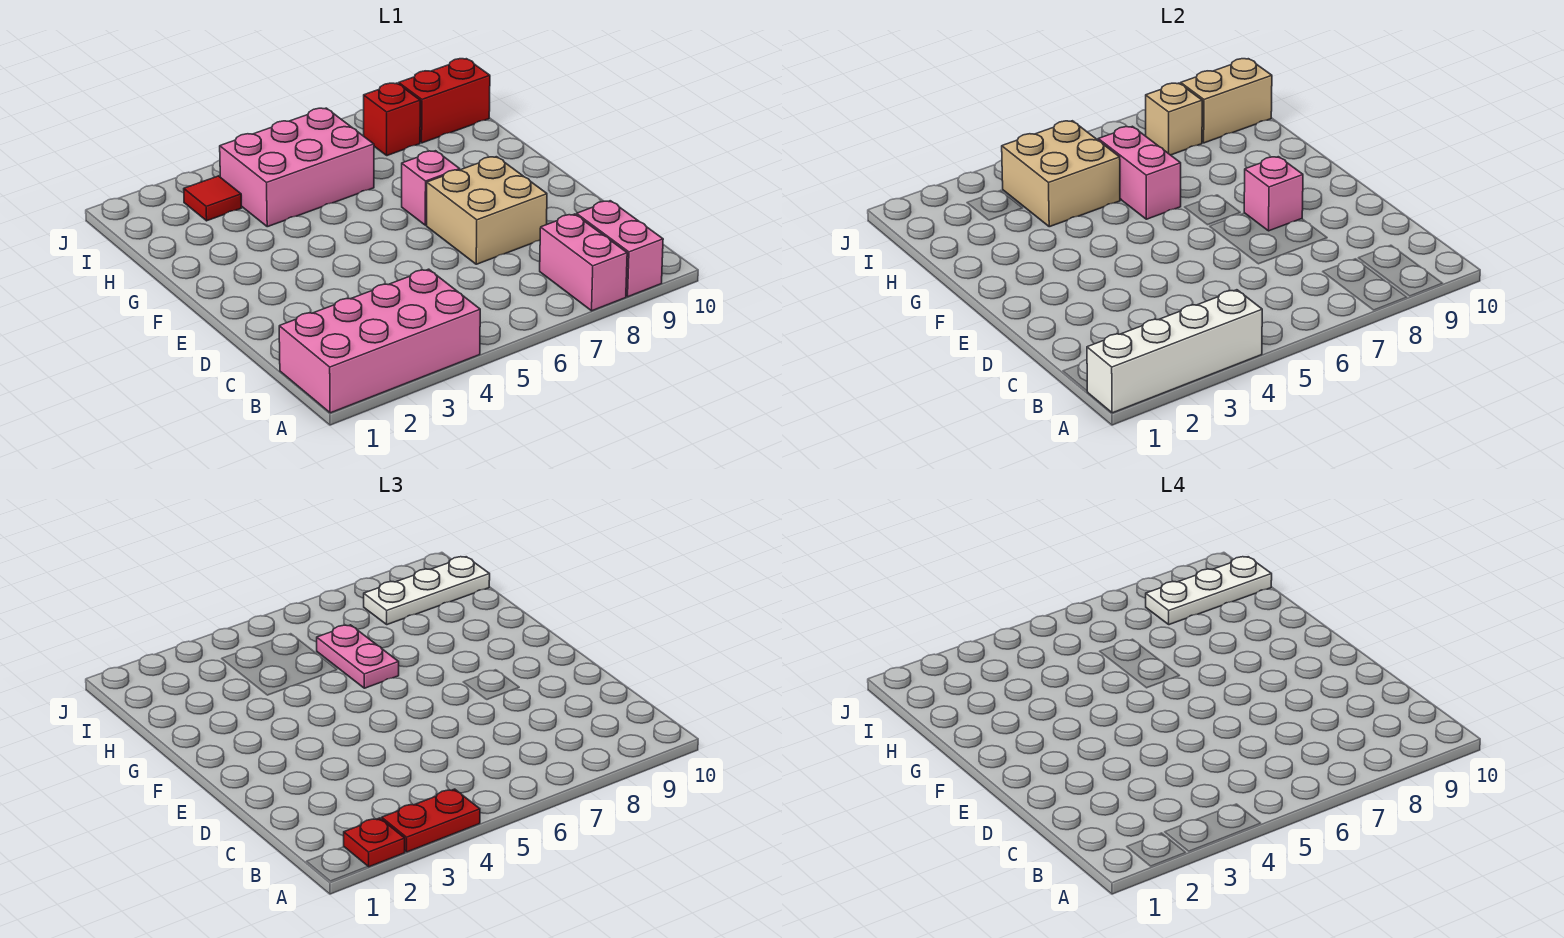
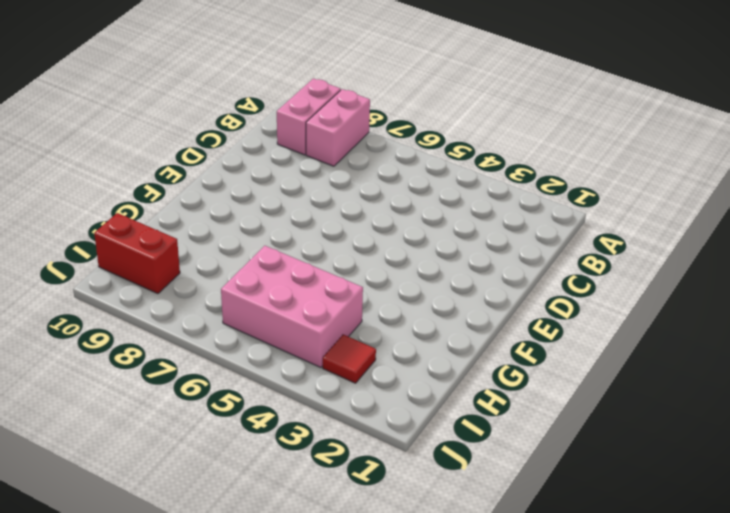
none -> pink brick A1:B4 level 1
none -> tan brick D7:E8 level 1
none -> pink brick F7 level 1

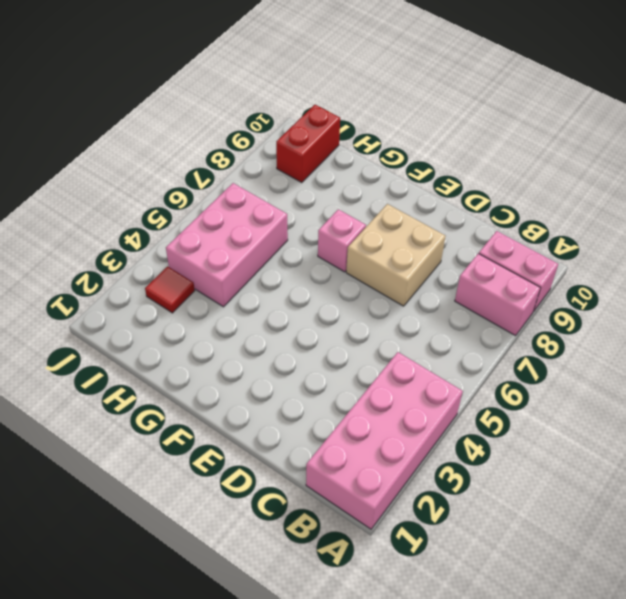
none -> red brick I8 level 1
none -> white brick A1:A4 level 2
none -> pink brick E8 level 2

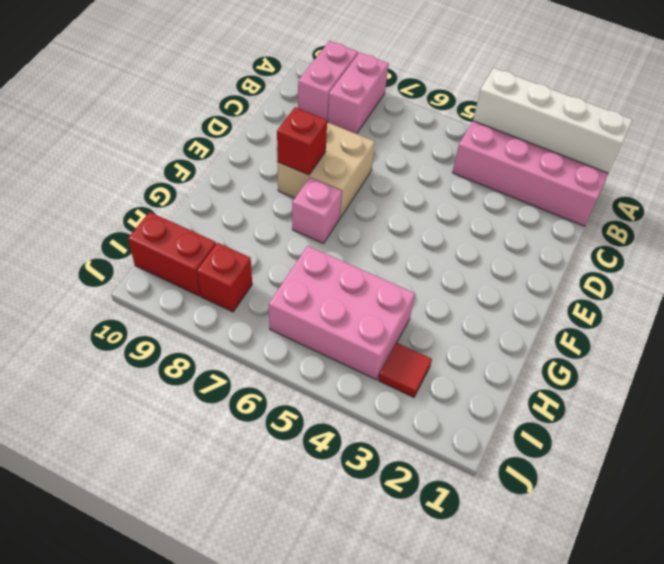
red brick E8 level 2 -> pink brick E8 level 2
none -> pink brick G6:H6 level 2
none -> tan brick H4:I5 level 2
none -> tan brick I8 level 2

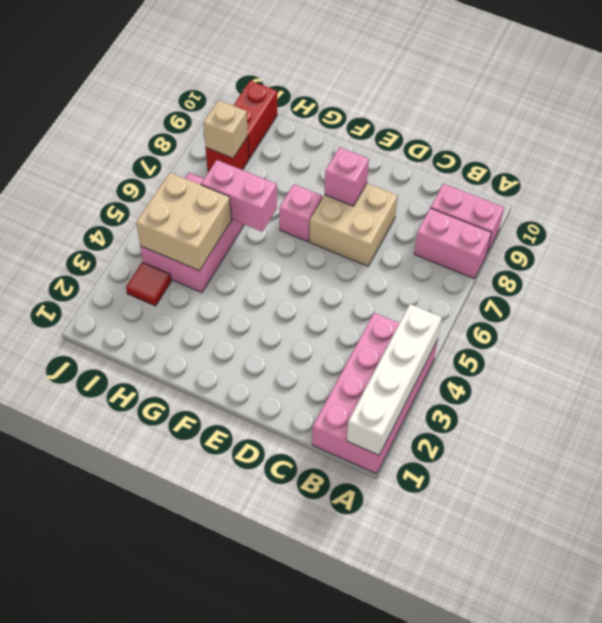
none -> tan brick I9:I10 level 2
none -> red plate A2 level 3
none -> red plate A3:A4 level 3

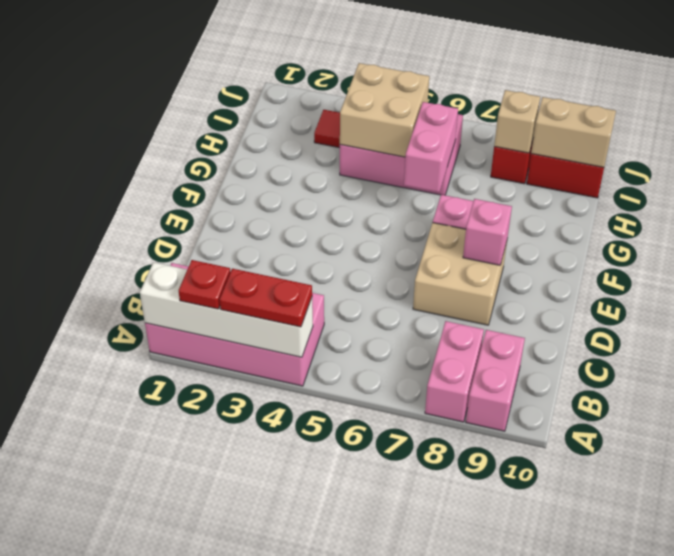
none -> pink plate G6:H6 level 3
none -> white plate I8:I10 level 3
none -> white plate I8:I10 level 4

